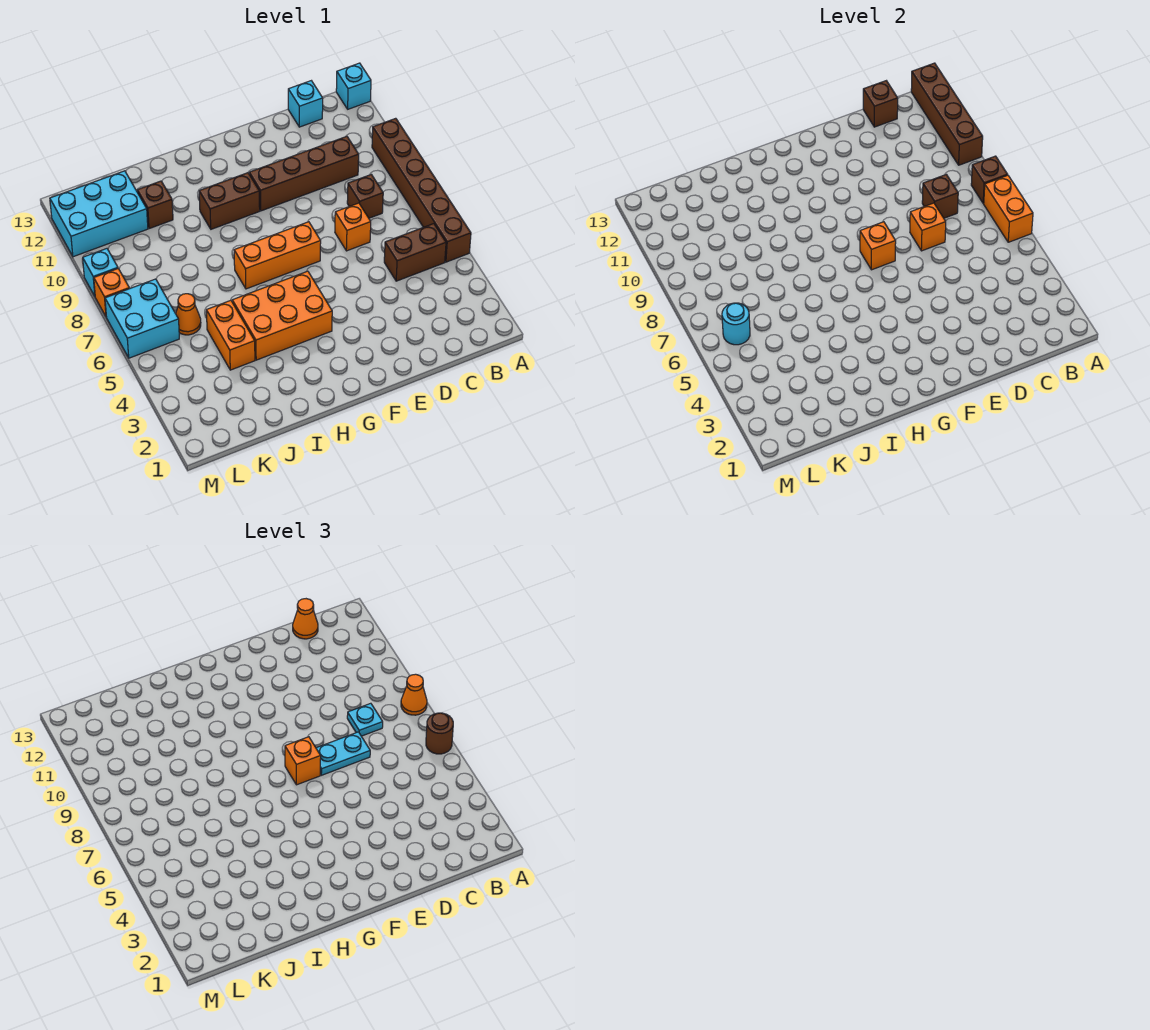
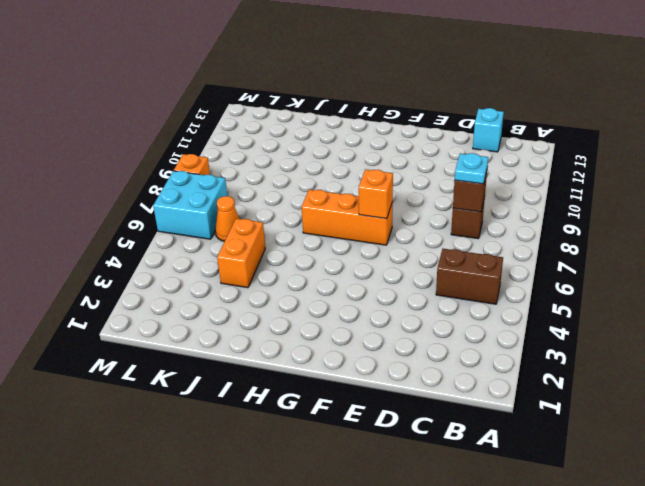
none -> brown brick A5:A10 level 1
none -> cyan brick A13 level 1
none -> brown brick C10:F10 level 1
none -> orange brick D7 level 1

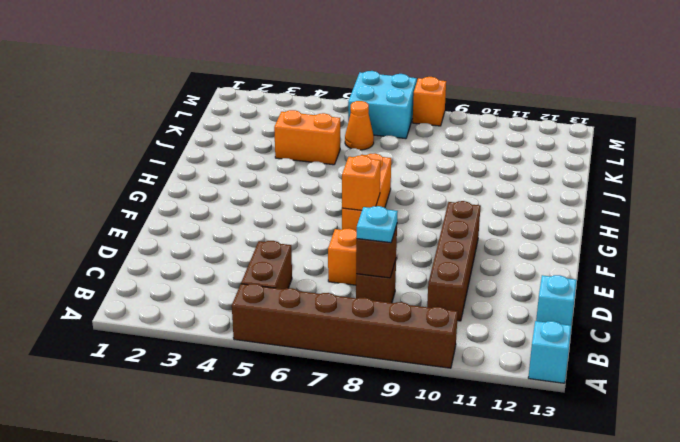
none -> orange brick G4:I5 level 1
none -> brown brick G10:H10 level 1
none -> brown brick J11 level 1
none -> cyan brick K11:M12 level 1

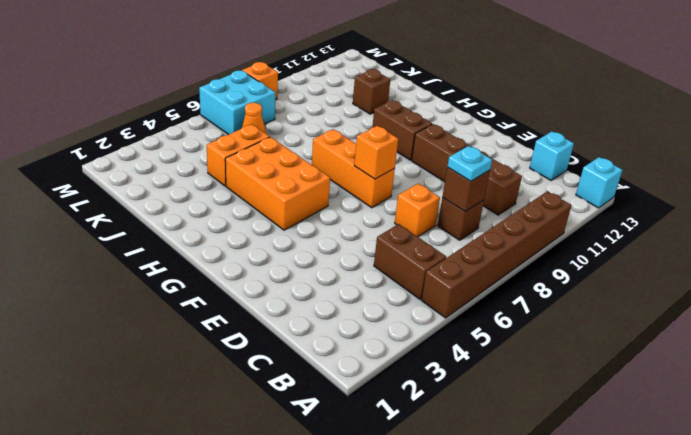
none -> cyan brick K11:M12 level 1
none -> cyan brick M9 level 1
none -> orange brick A6:A7 level 2
none -> brown brick A8 level 2

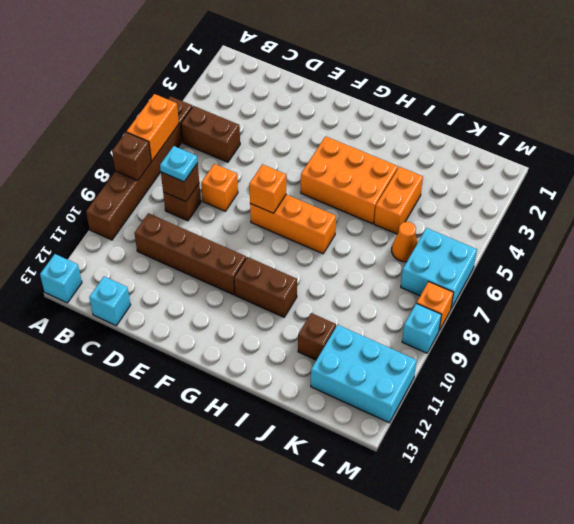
none -> brown brick A10:A13 level 2
none -> brown brick C13 level 2
none -> orange brick D7 level 2
none -> cyan round brick L6 level 2

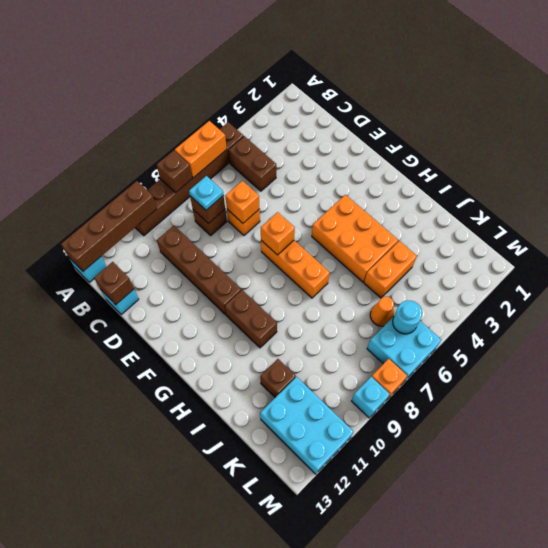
none -> brown round brick A6 level 3
none -> orange cone A8 level 3
none -> orange cone C13 level 3
none -> cyan plate D7:E7 level 3

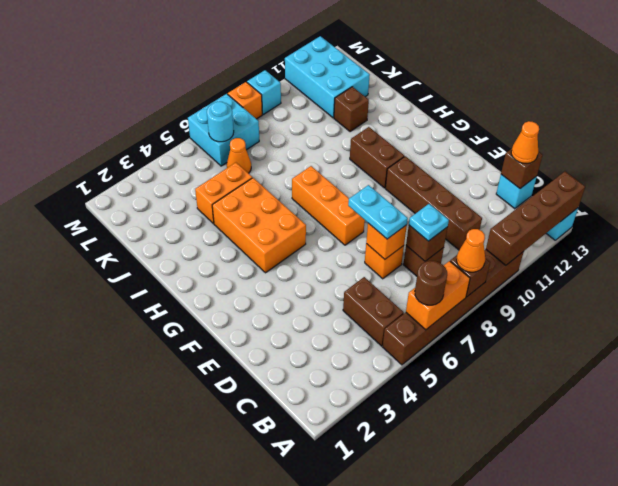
none -> orange brick F7 level 2
none -> orange brick F7 level 3

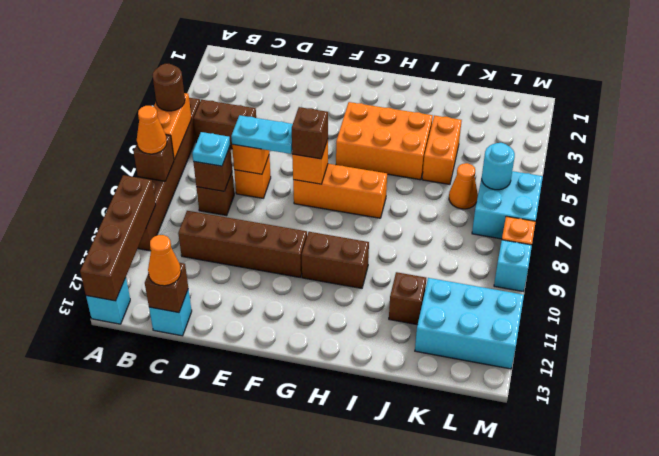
brown brick F7 level 3 -> orange brick F7 level 3

